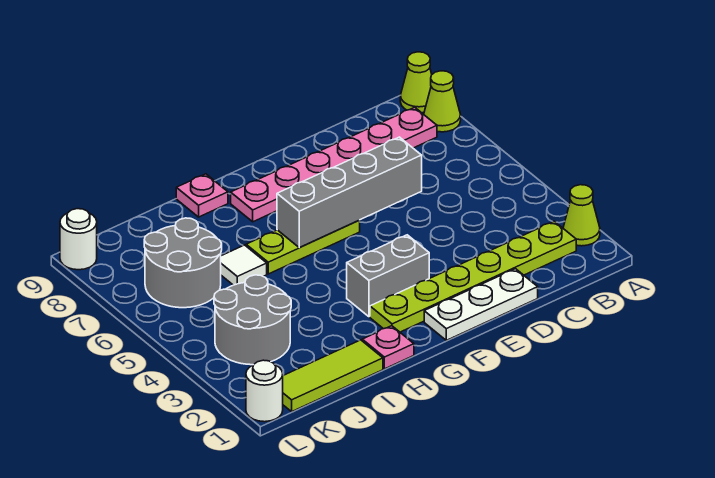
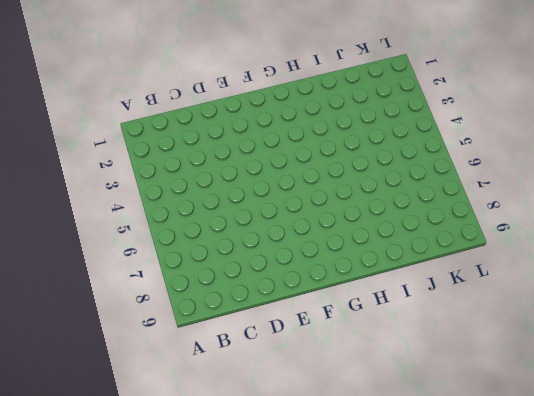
none -> lime cone A2 level 1
none -> lime cone A8 level 1
none -> lime cone A9 level 1

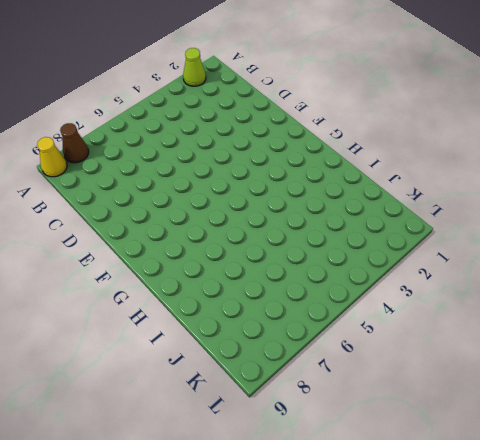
brown cone A8 level 1 -> lime cone A8 level 1
yellow cone A9 level 1 -> lime cone A9 level 1
none -> lime plate B2:G2 level 1
none -> pink plate B8:G8 level 1
none -> white plate D1:F1 level 1

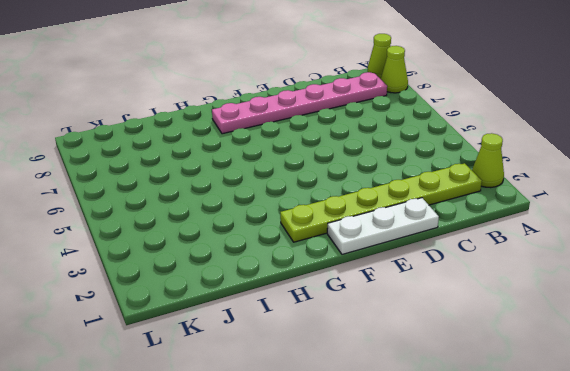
none -> grey brick F3:G3 level 1
none -> lime plate F6:H6 level 1
none -> pink plate H1 level 1

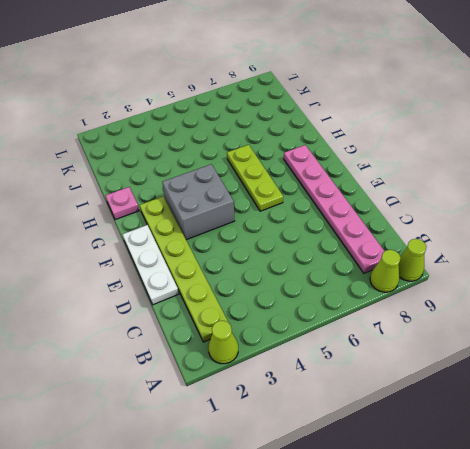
grey brick F3:G4 level 1 -> grey brick F3:G3 level 1
none -> pink plate H9 level 1
none -> lime tile I1:K1 level 1
none -> white tile I6 level 1

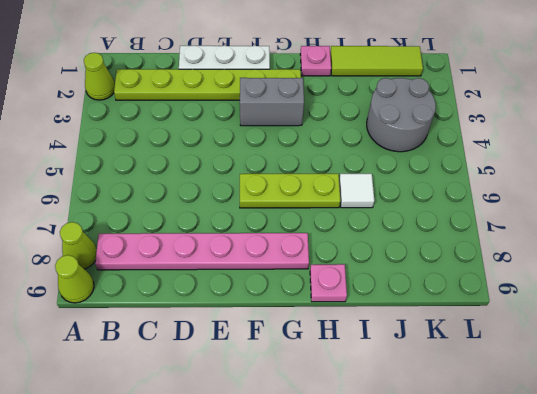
none -> grey round brick J6:K7 level 1
none -> white round brick L1 level 1
none -> white round brick L9 level 1

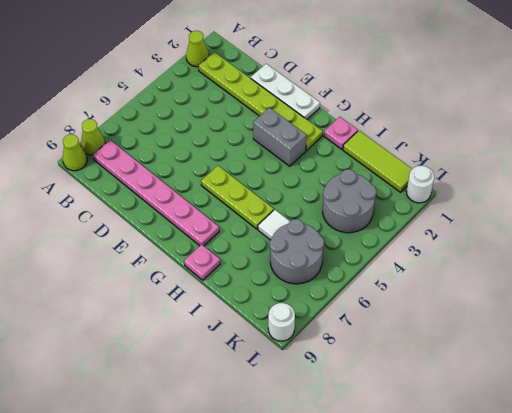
none -> grey brick D6:G6 level 2

